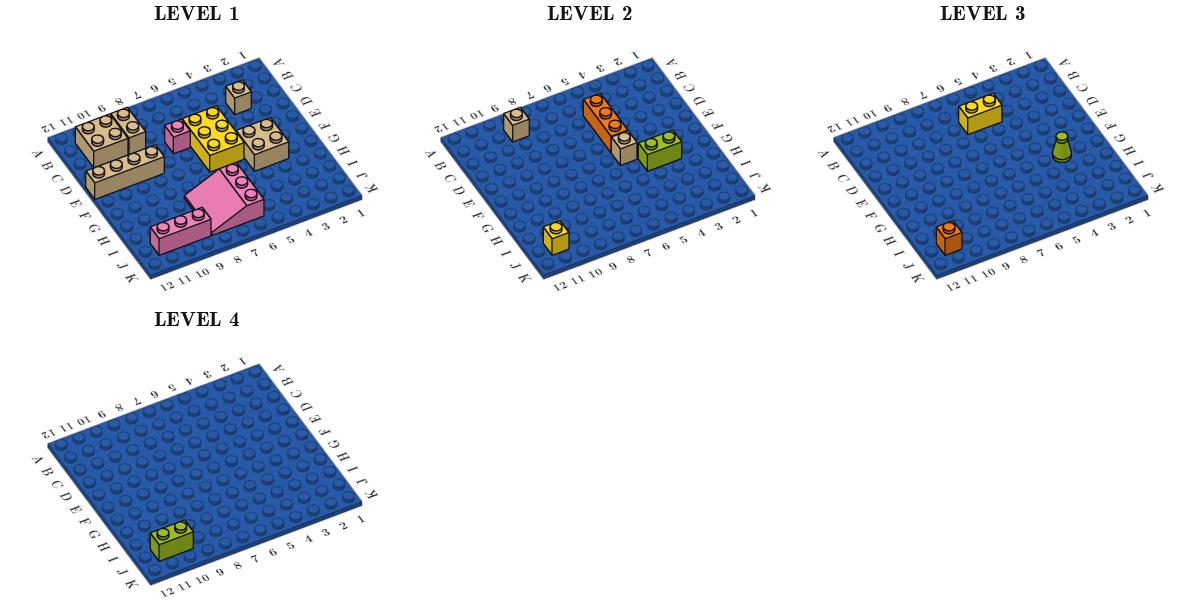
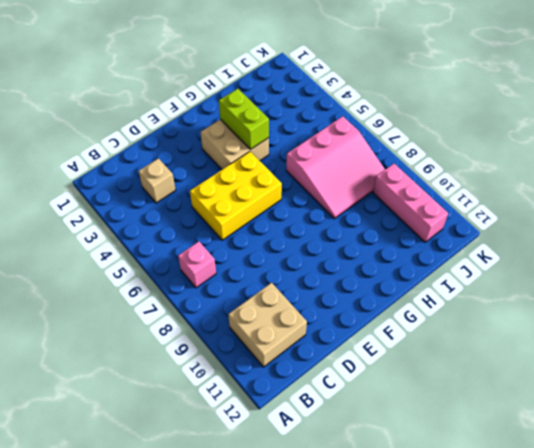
pink brick B7 level 1 -> pink brick D7 level 1
none -> tan brick B9:C9 level 1
none -> tan brick E9:E12 level 1
none -> tan brick B9 level 2

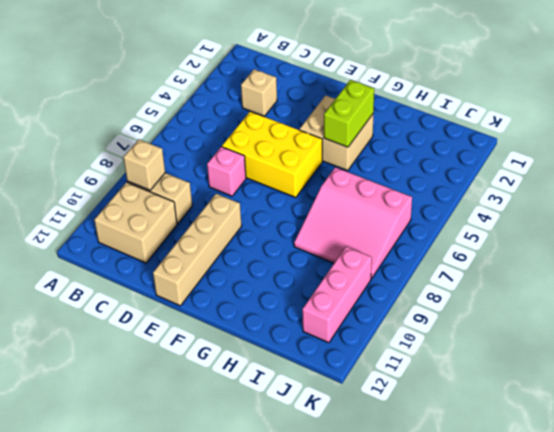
none -> orange brick C5:E5 level 2
none -> tan brick F5 level 2
none -> yellow brick J11 level 2

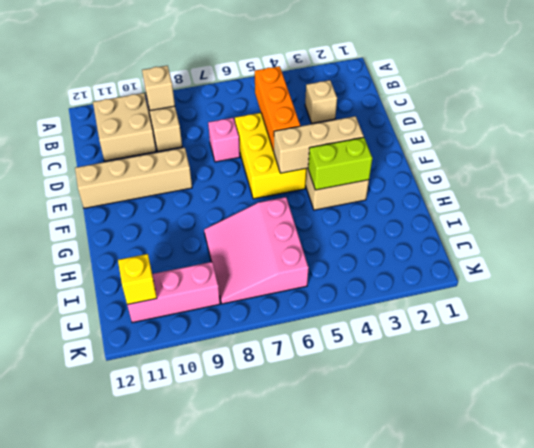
tan brick F3:F5 level 2 -> tan brick F5 level 2
none -> yellow brick C5:C6 level 3
none -> lime cone G3 level 3
none -> orange brick J11 level 3

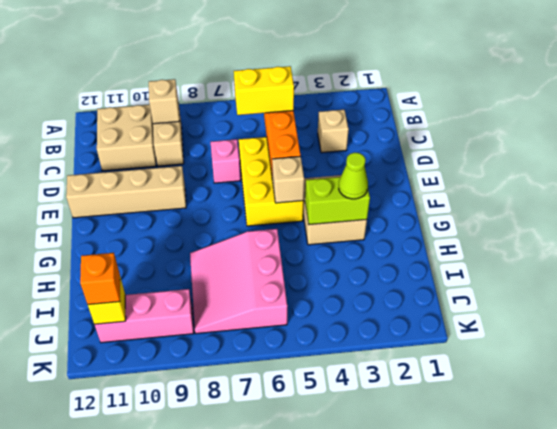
none -> lime brick J10:J11 level 4

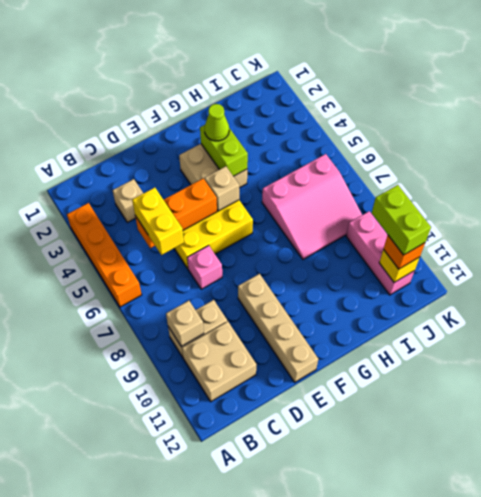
orange brick A3:A6 level 1 -> none

